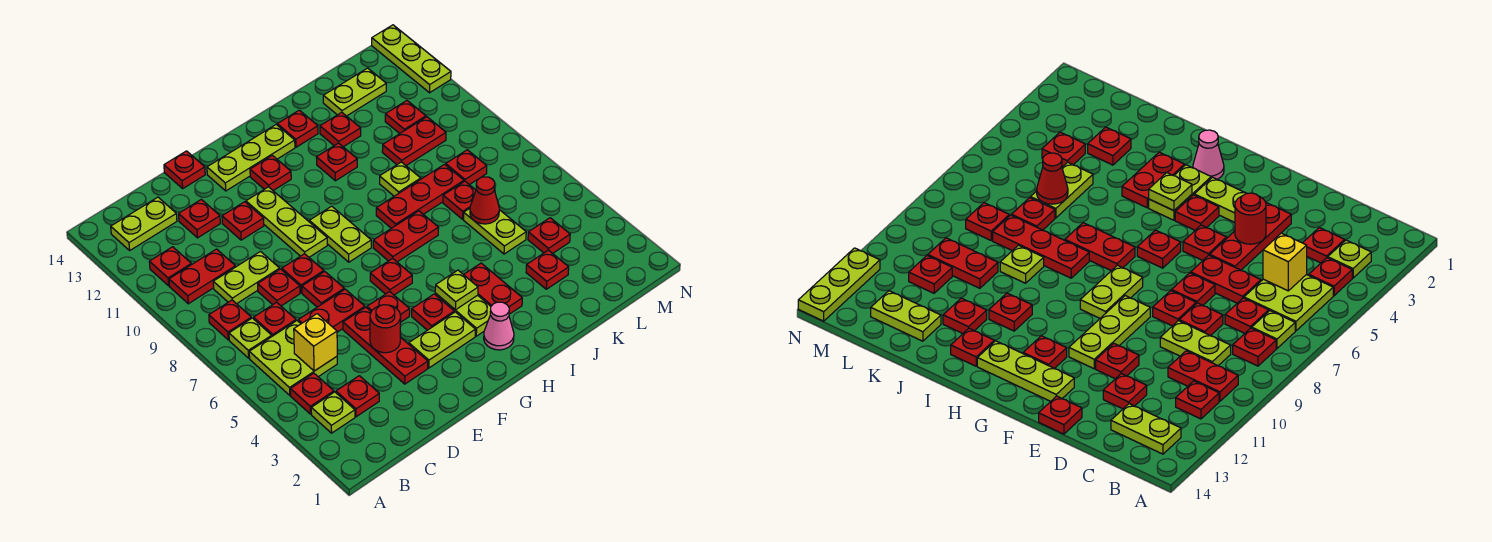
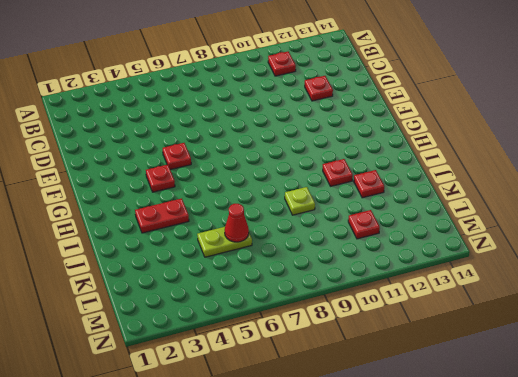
none -> lime plate B3 level 1
none -> red plate B4 level 1
none -> lime plate B5:C6 level 1
none -> lime plate B7 level 1

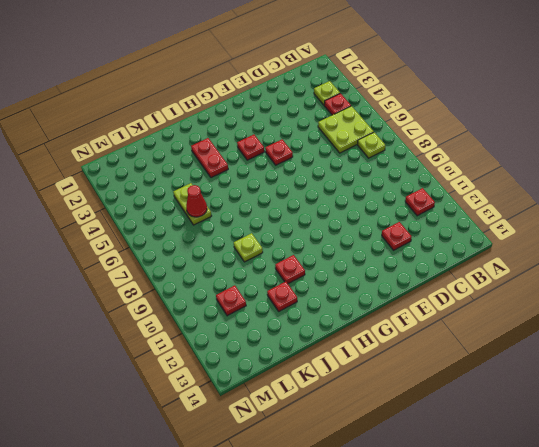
none -> red plate B8 level 1
none -> red plate B10:C10 level 1
none -> lime plate B13:C13 level 1
none -> red plate C3 level 1

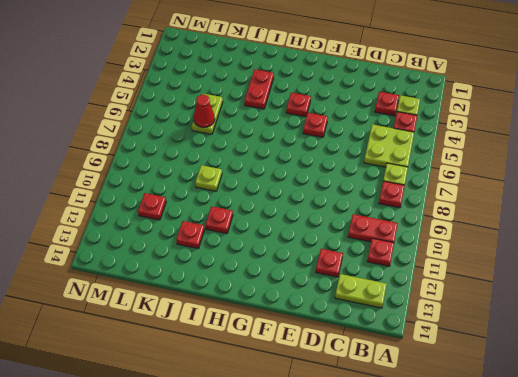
none -> red plate C7 level 1
none -> lime plate C9:D9 level 1
none -> red plate D6:E6 level 1
none -> red plate D8 level 1

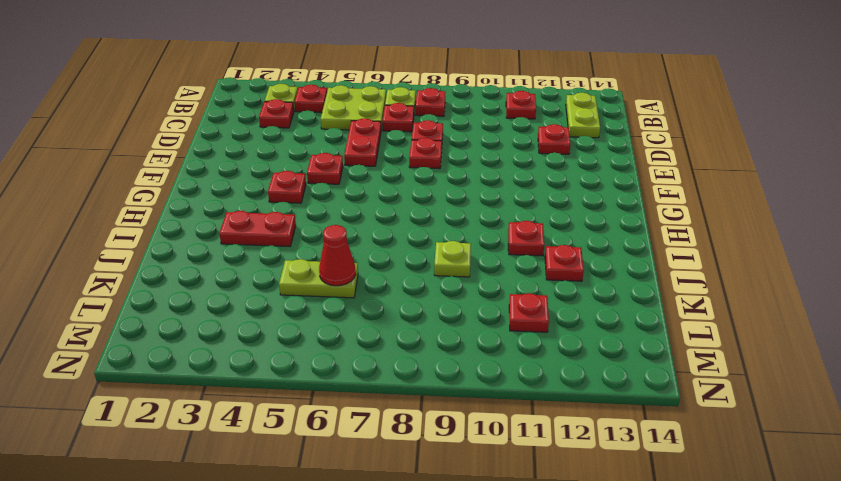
none -> red plate B10:C10 level 1
none -> lime plate C9:D9 level 1
none -> red plate E3:E5 level 1
none -> red plate E7 level 1

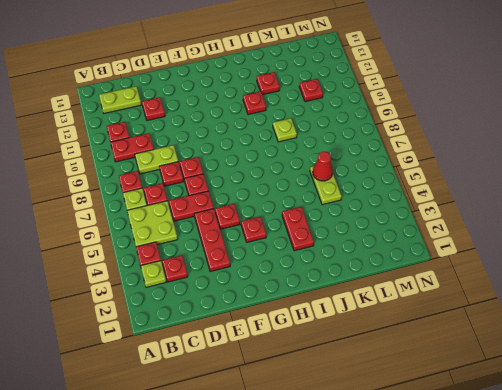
none -> red plate E11 level 1
none -> red plate E14 level 1
none -> lime plate F3:G3 level 1
none -> lime plate F9:F11 level 1

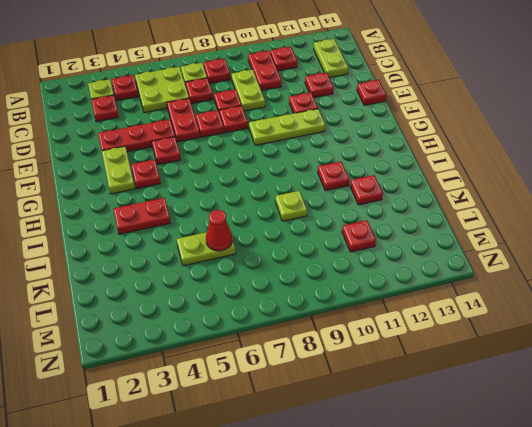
none -> lime plate F13:H13 level 1
none -> red plate G6 level 1
none -> lime plate G8:G9 level 1
none -> red plate G12 level 1

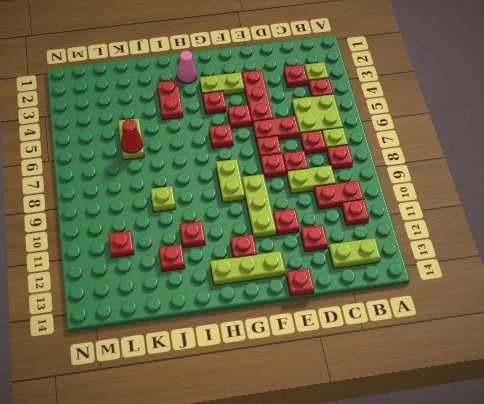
none -> lime plate H3:H4 level 1
none -> red plate H7:I7 level 1
none -> red plate I8:K8 level 1
none -> red plate I13 level 1

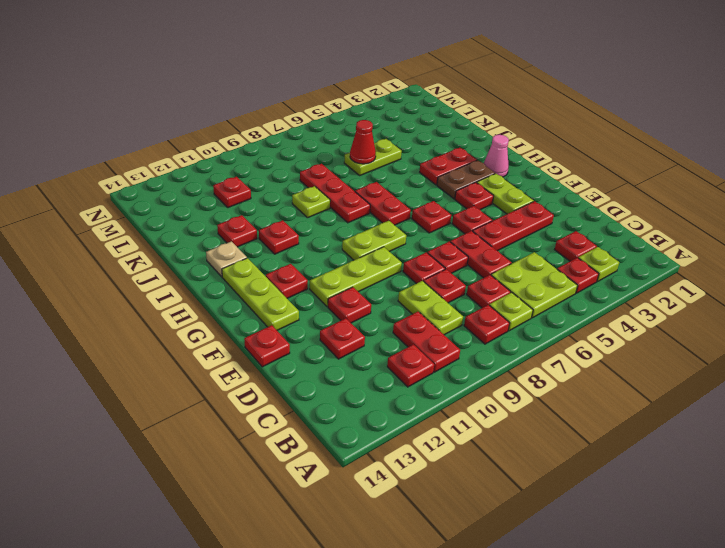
brown plate H3:H4 level 1 -> lime plate H3:H4 level 1
tan plate I13 level 1 -> red plate I13 level 1
none -> lime plate B13:C13 level 1
none -> red plate K3 level 1
none -> red plate K7 level 1
none -> red plate K10:L10 level 1

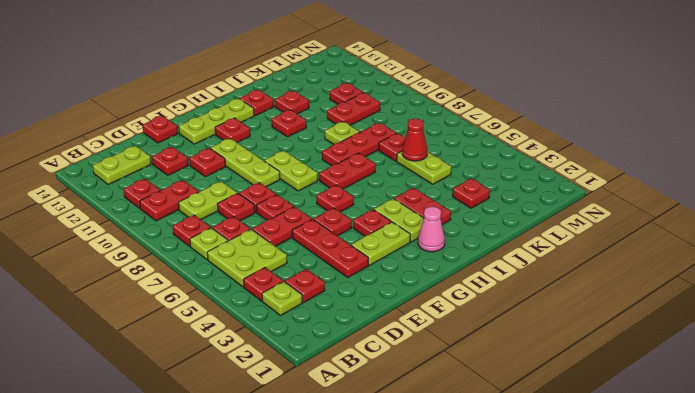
none -> lime plate K13:L13 level 1
none -> red plate L4 level 1
none -> red plate L8 level 1
none -> lime plate N12:N14 level 1

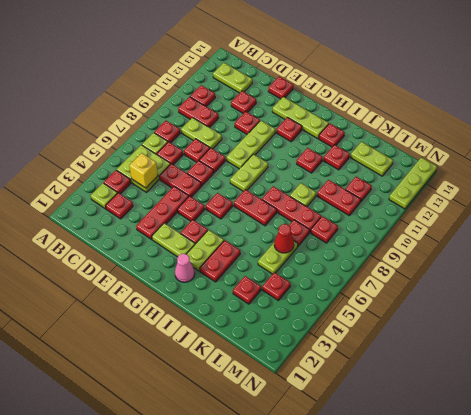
none -> red round brick E4 level 2
none -> lime plate H4 level 2

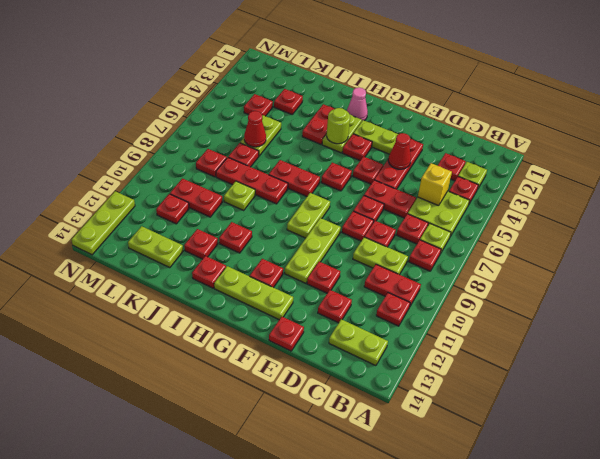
red cone E4 level 2 -> red round brick E4 level 2
lime round brick H4 level 2 -> lime plate H4 level 2

